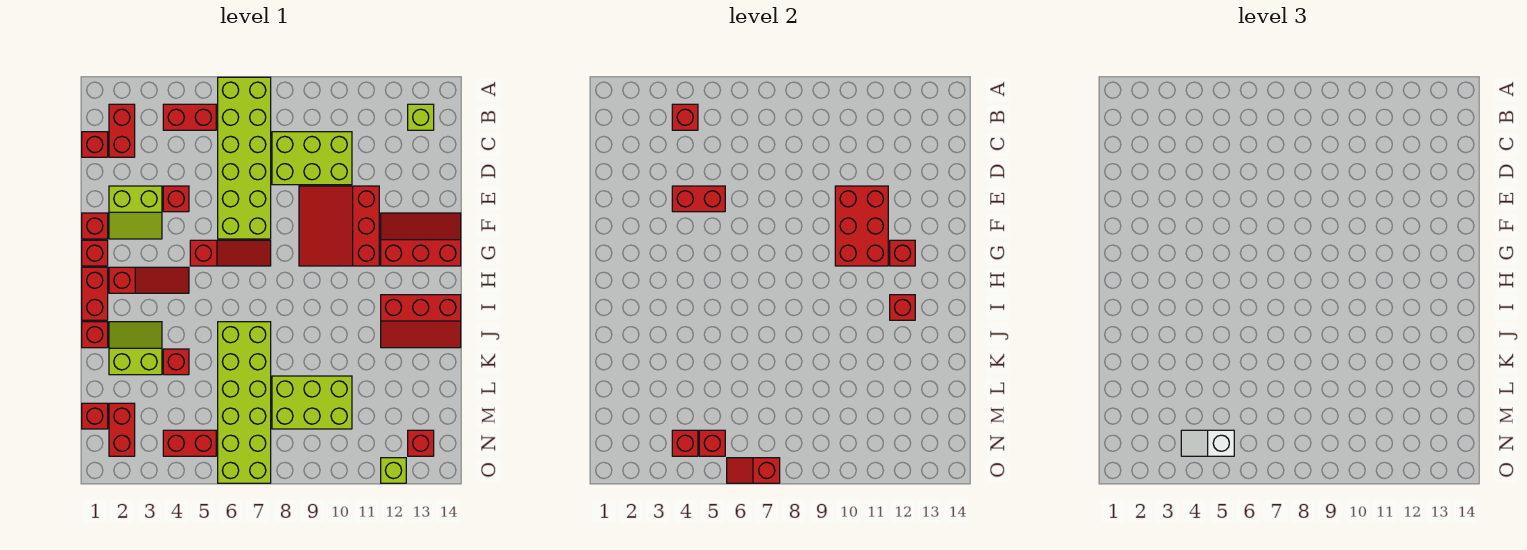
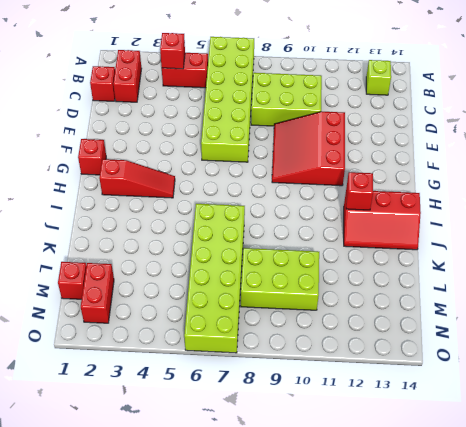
none -> lime slope E2:F3 level 1 top E
none -> red brick E4 level 1
none -> red brick F1 level 1
none -> red slope F12:G14 level 1 top G

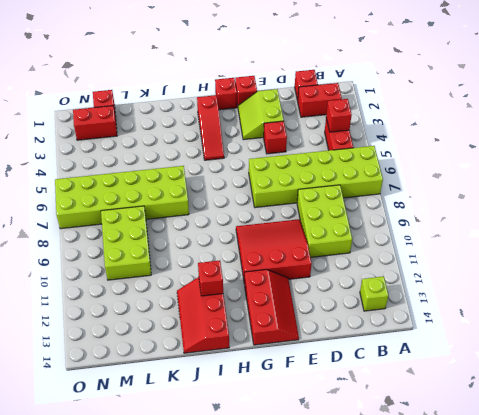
none -> red slope G5:G7 level 1 top 5
none -> red brick H1:I1 level 1
none -> red brick J1 level 1
none -> lime slope J2:K3 level 1 top K

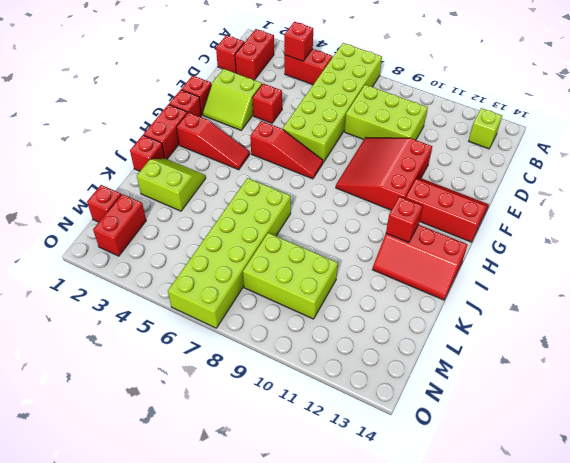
none -> red brick K4 level 1
none -> red brick N4:N5 level 1
none -> red brick N13 level 1
none -> lime brick O12 level 1

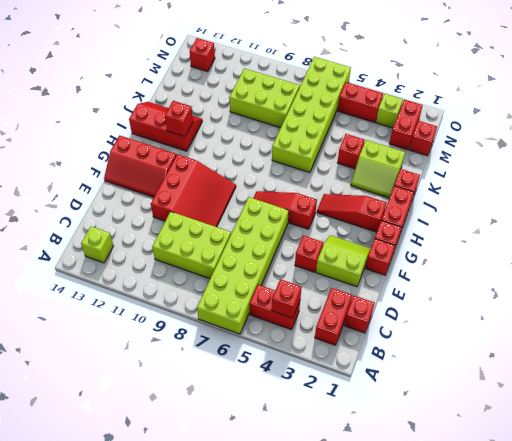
lime brick N3 level 1 -> lime brick O12 level 1
none -> red brick E4:E5 level 2
none -> red brick E10:G11 level 2
none -> red brick G12 level 2
none -> red brick N4 level 2

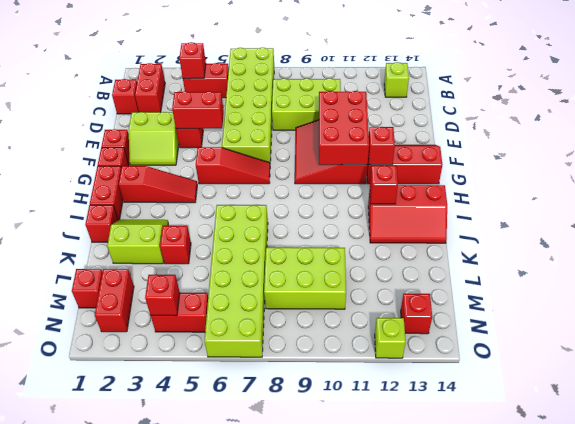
none -> red brick N5 level 2
none -> red slope O6:O7 level 2 top 7
none -> white slope N4:N5 level 3 top 5

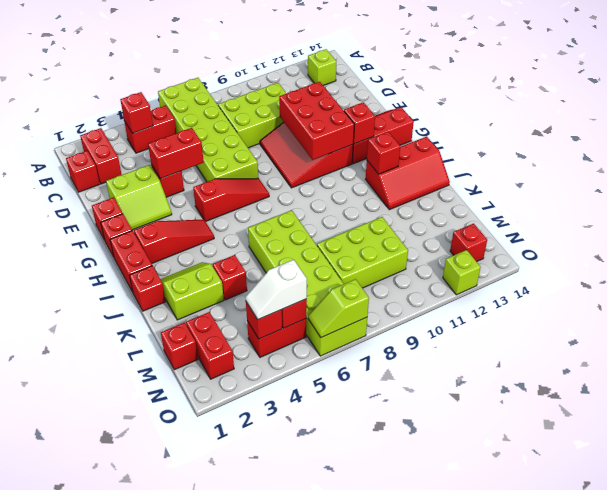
lime slope O6:O7 level 2 top 7 -> red slope O6:O7 level 2 top 7

